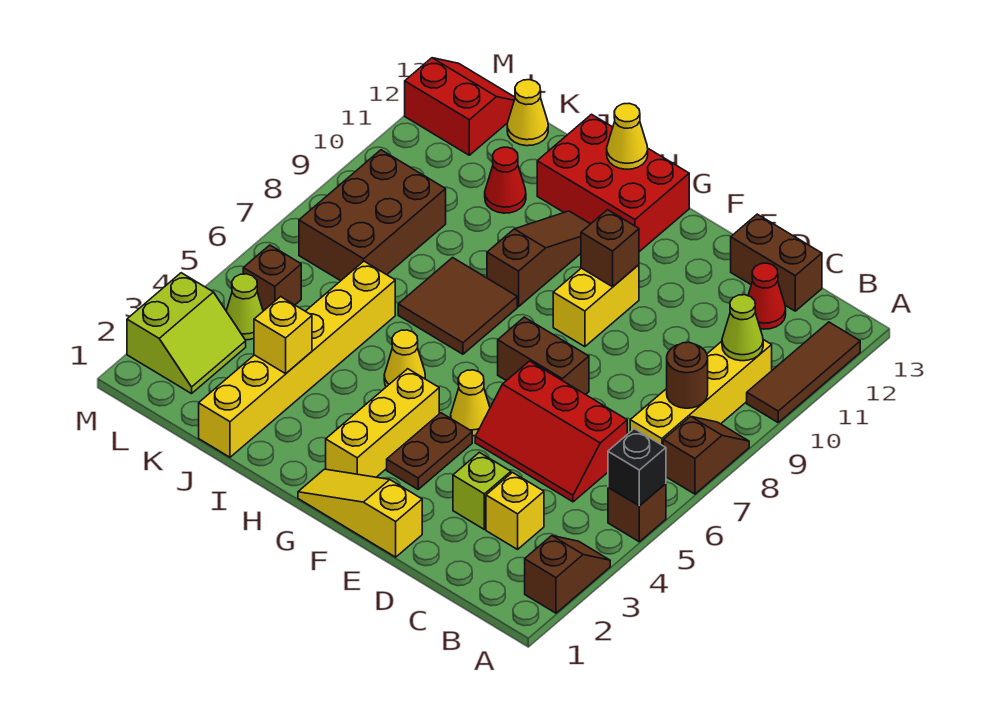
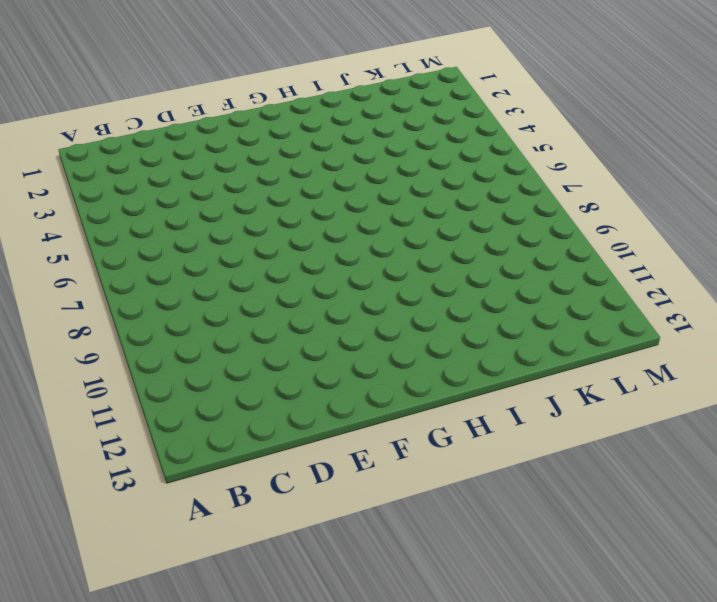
none -> brown slope A2:A3 level 1 top 2
none -> brown brick A5 level 1
none -> brown slope A7:A8 level 1 top 7
none -> brown tile A10:A12 level 1

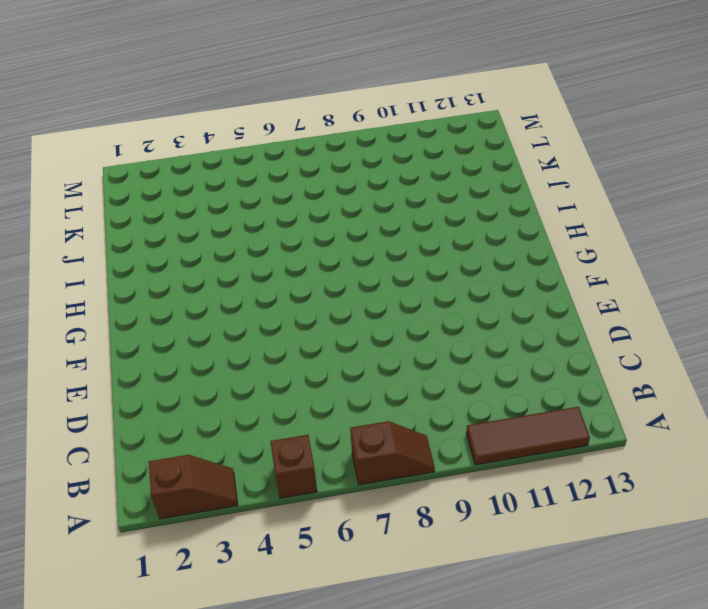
none -> yellow brick B7:B10 level 1
none -> yellow brick C3 level 1
none -> red slope C5:E6 level 1 top 6
none -> red cone C12 level 1

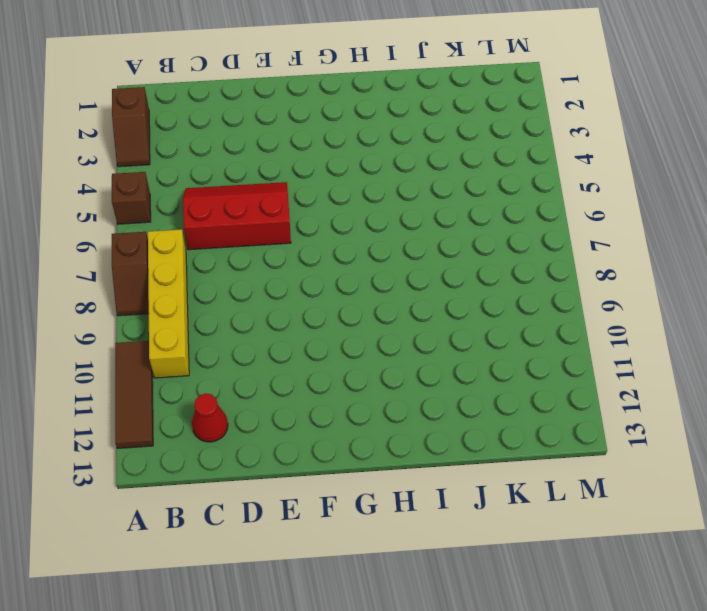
none -> yellow brick C3 level 1
none -> brown brick C13:D13 level 1
none -> lime brick D3 level 1
none -> yellow slope E1:G1 level 1 top E

